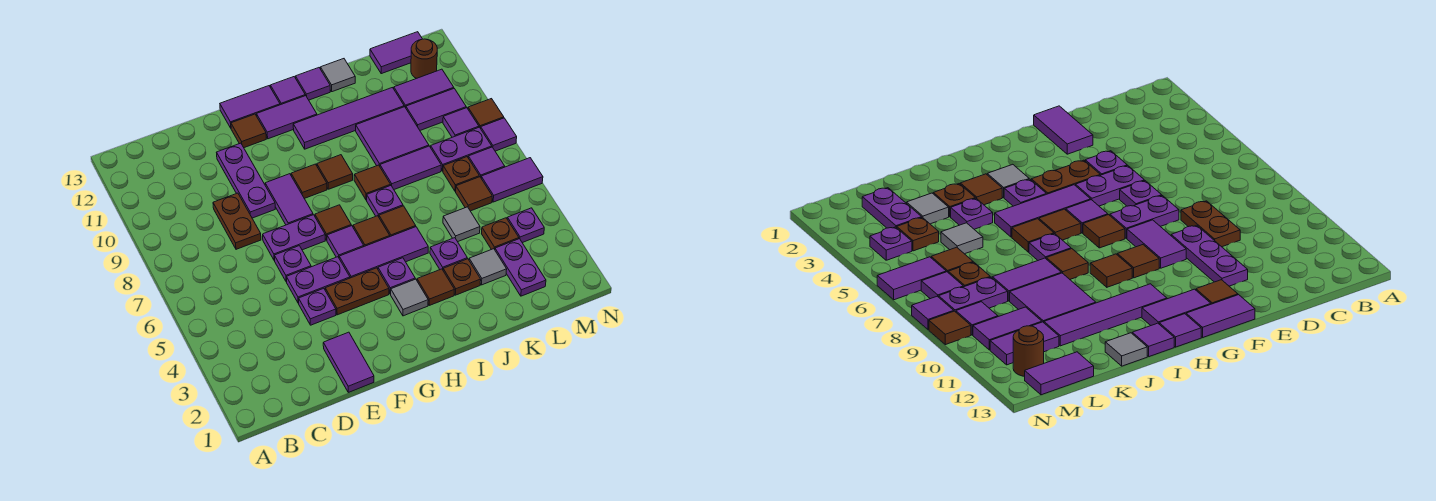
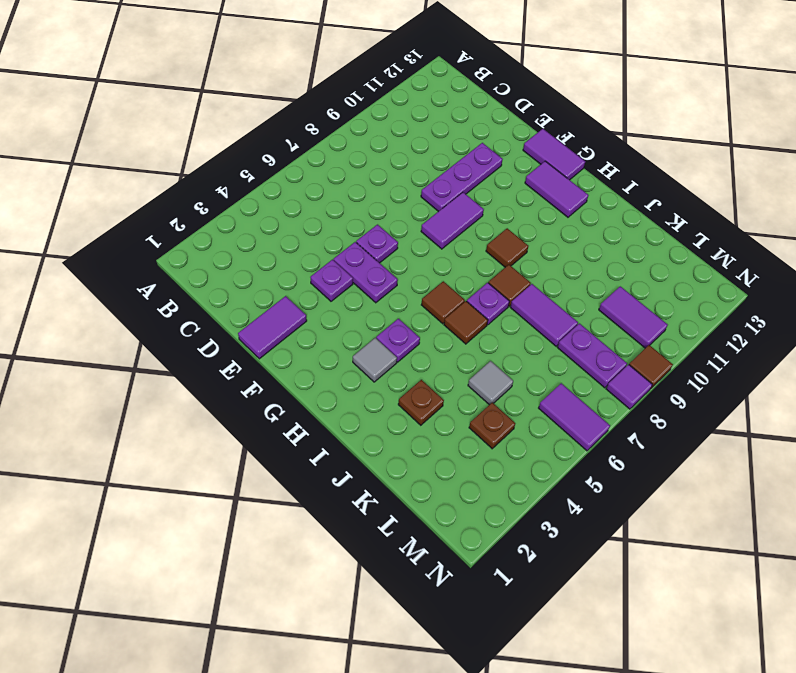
none -> brown plate D8:D9 level 1
none -> purple plate E7:F7 level 1
none -> brown plate F4:G4 level 1
none -> brown tile F12 level 1

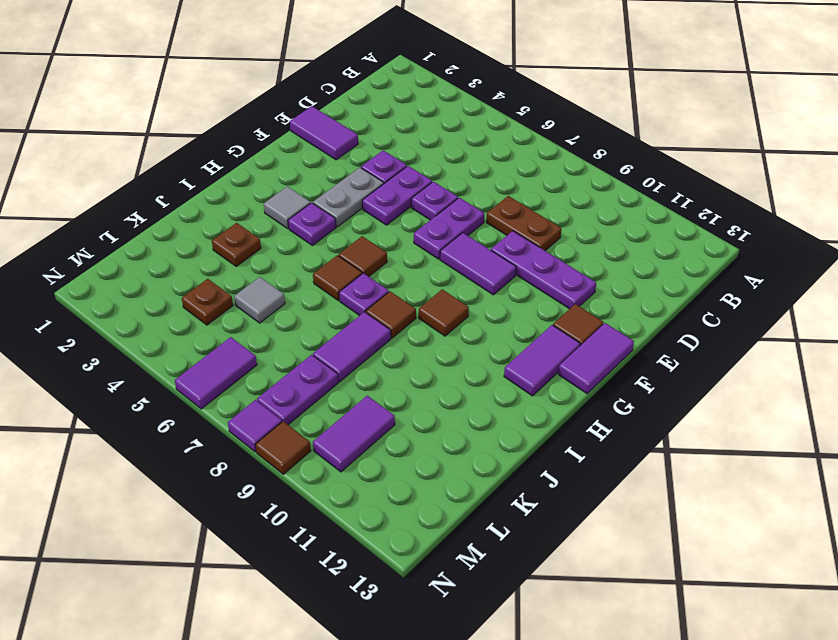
grey plate F4:G4 level 1 -> brown plate F4:G4 level 1
none -> purple tile G5:I5 level 1
none -> purple tile G6 level 1
none -> brown tile G7 level 1
none -> brown tile G9 level 1

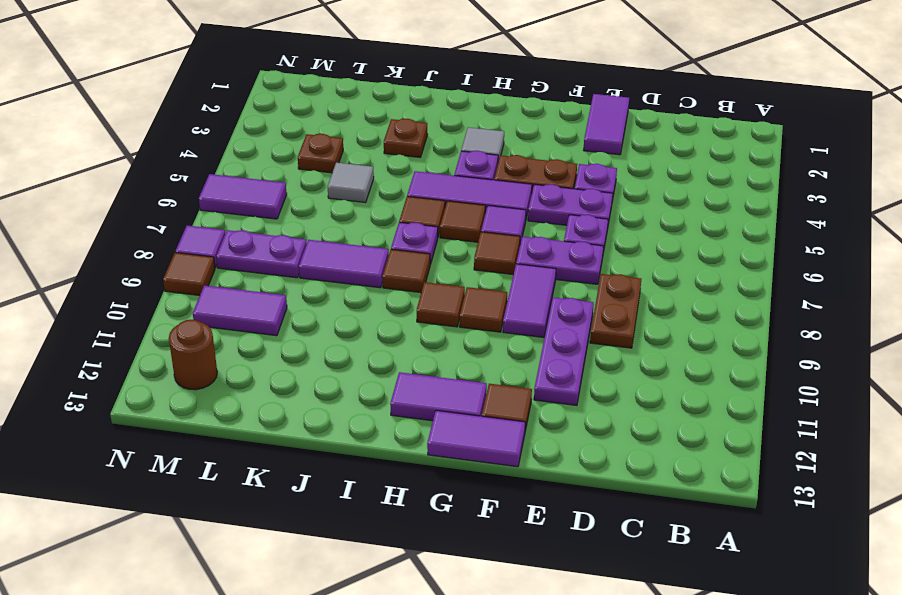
none -> purple tile H11:K11 level 1
none -> purple tile H13 level 1
none -> brown tile I3 level 1
none -> purple tile I13 level 1

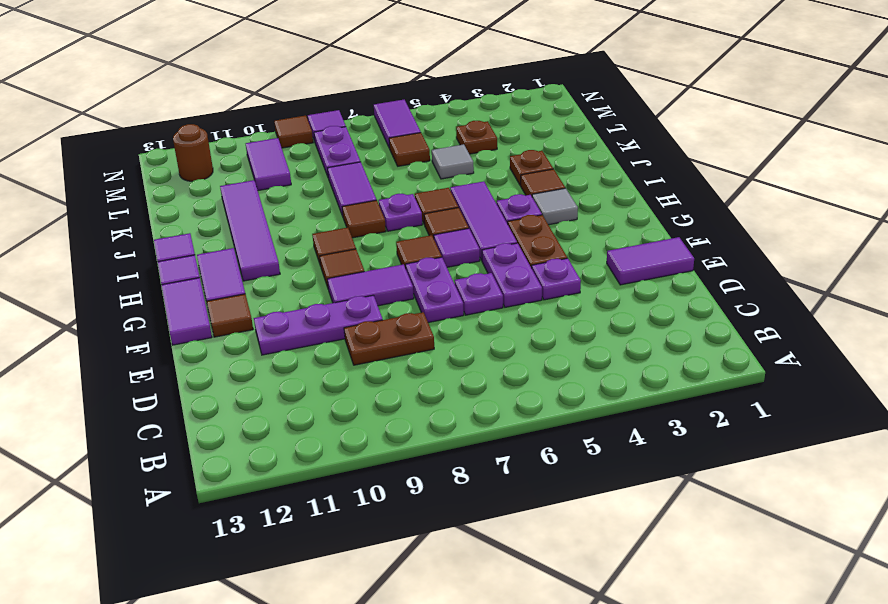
none -> purple plate J4 level 1
none -> purple tile J9:K10 level 1
none -> grey tile J13 level 1
none -> grey tile K3 level 1

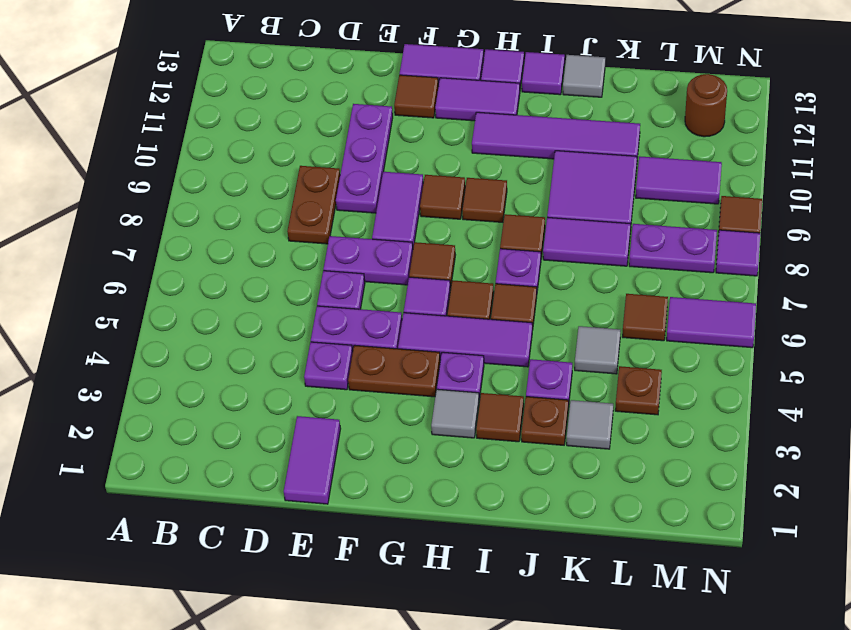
none -> purple plate L2:L3 level 1
none -> brown plate L7 level 1
none -> purple tile L11:M11 level 1
none -> purple tile L13:M13 level 1

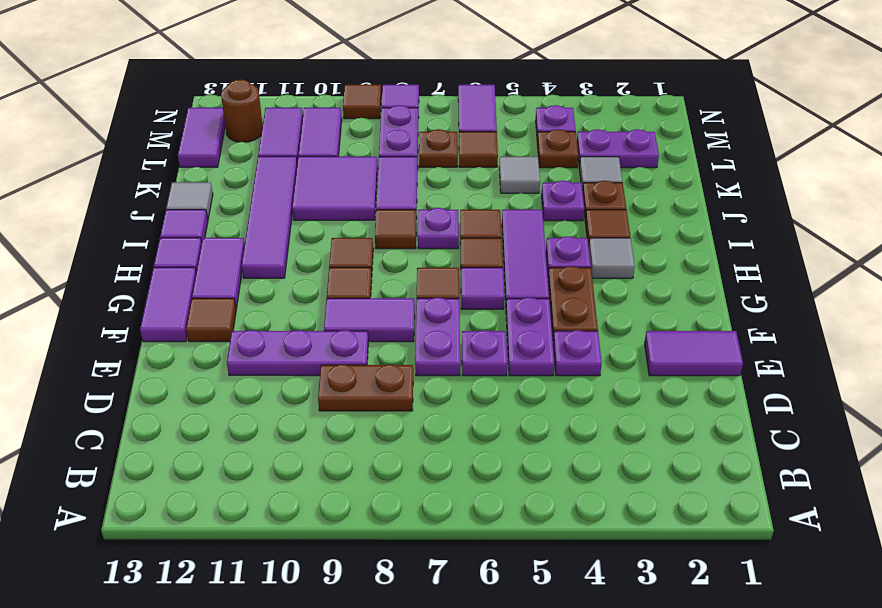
none -> purple tile M7 level 1
none -> purple tile M9 level 1

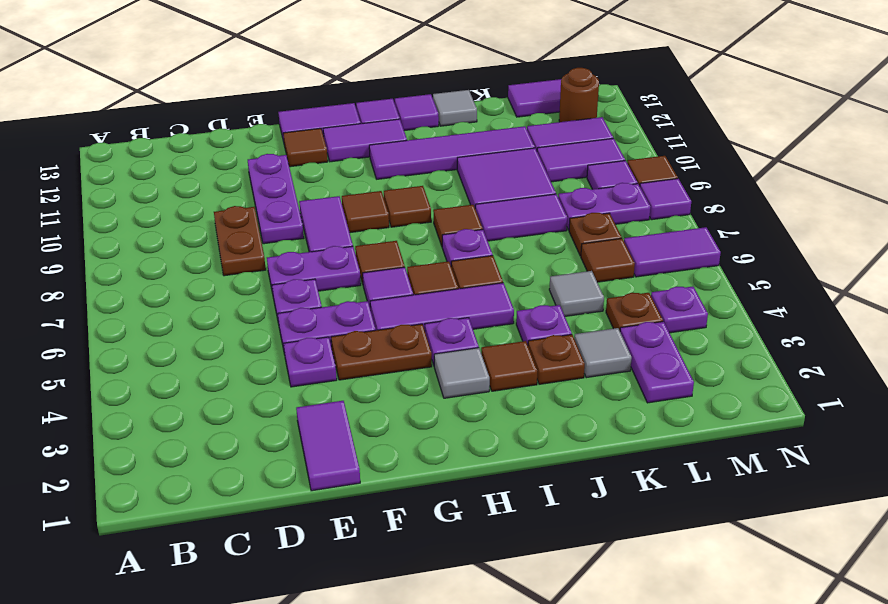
none -> purple tile M7 level 1

